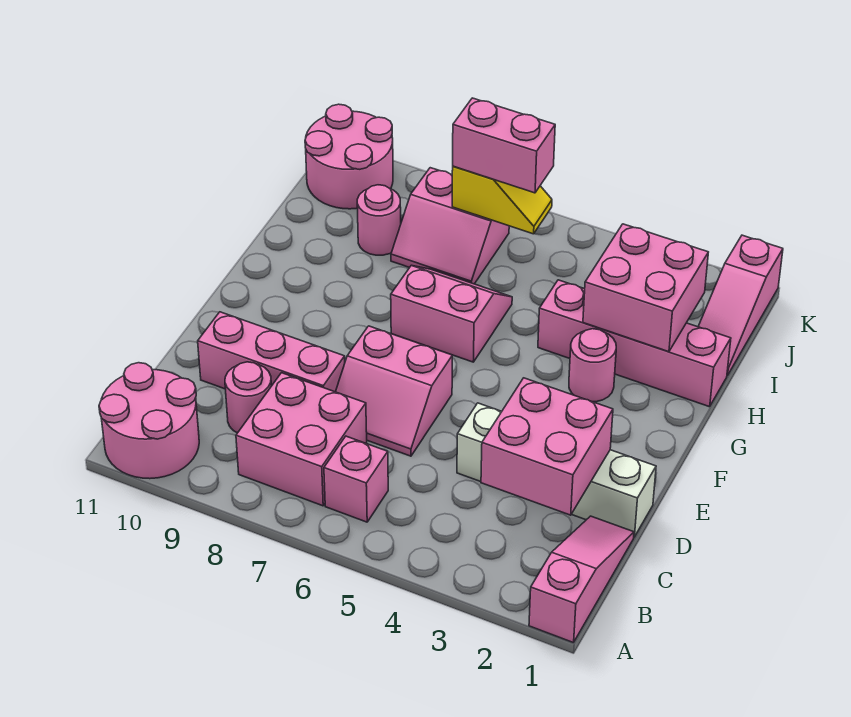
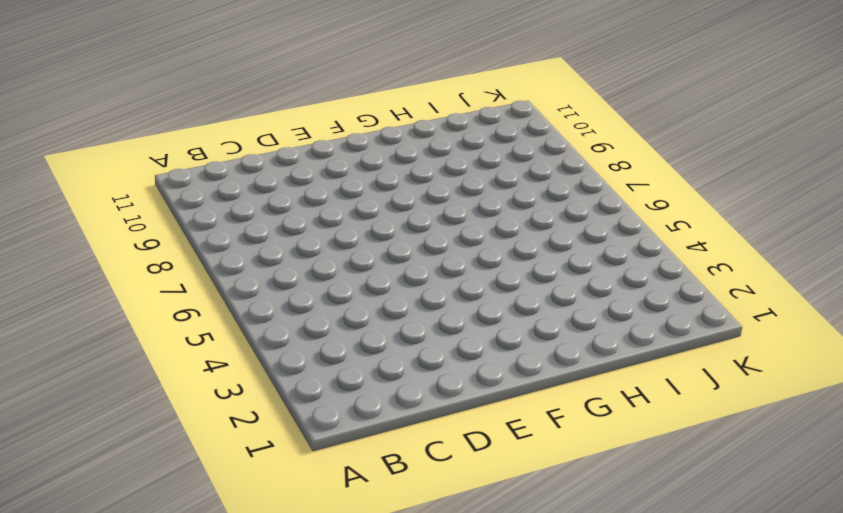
none -> pink slope A1:C1 level 1 top A
none -> pink round brick A10:B11 level 1
none -> pink brick B6 level 1

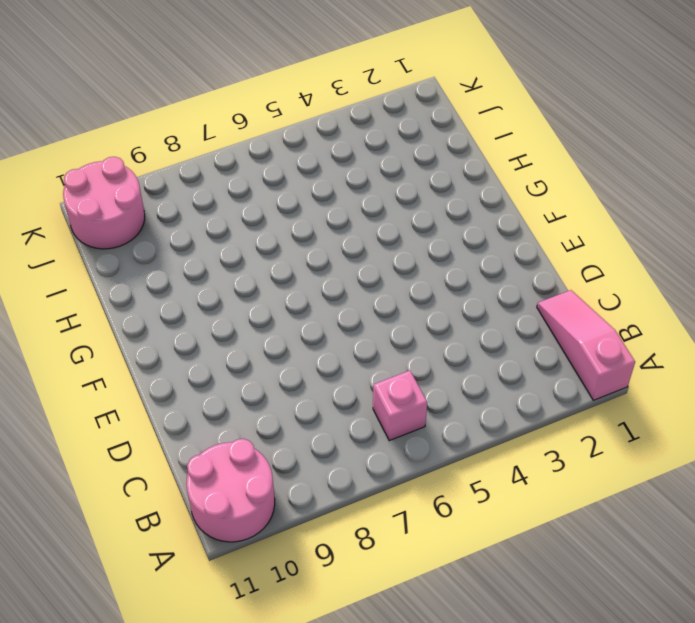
none -> pink brick B7:C8 level 1
none -> pink round brick C9 level 1
none -> white brick D1:D4 level 1

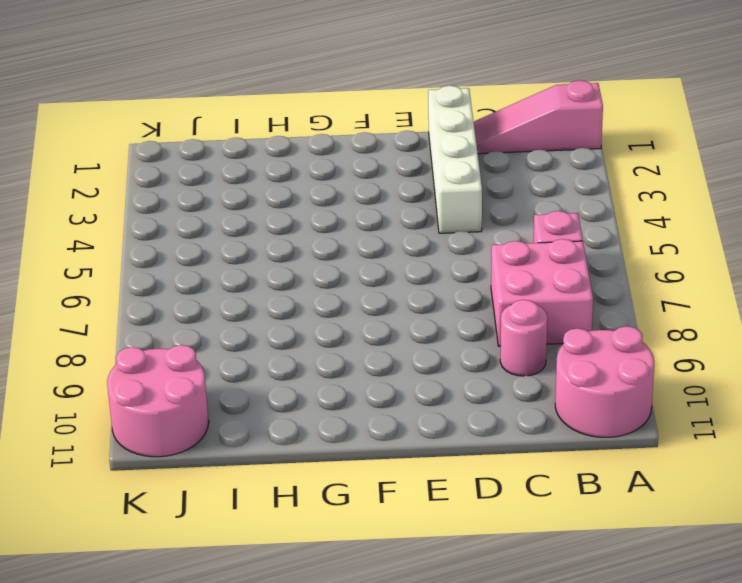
none -> pink slope D6:E7 level 1 top E
none -> pink brick D8:D10 level 1
none -> pink round brick G3 level 1

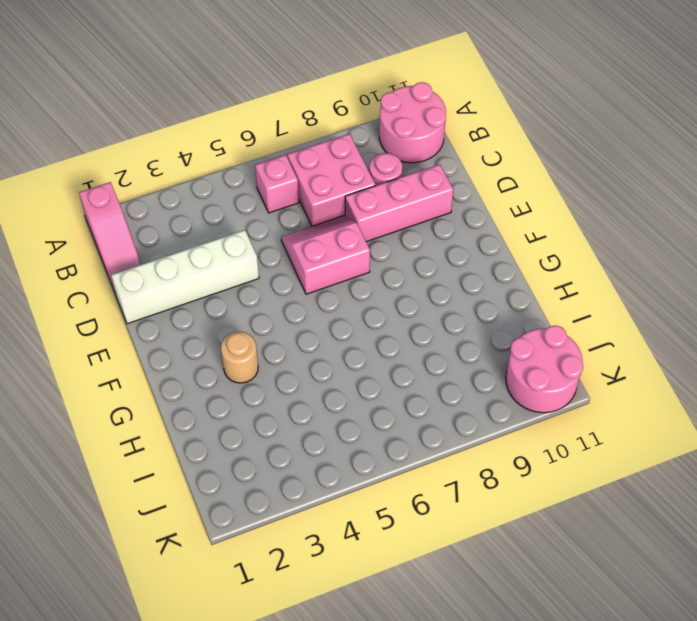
tan round brick G3 level 1 -> pink round brick G3 level 1
none -> pink slope G6:H7 level 1 top G
none -> pink brick H1:H4 level 1
none -> pink slope I1:K1 level 1 top K

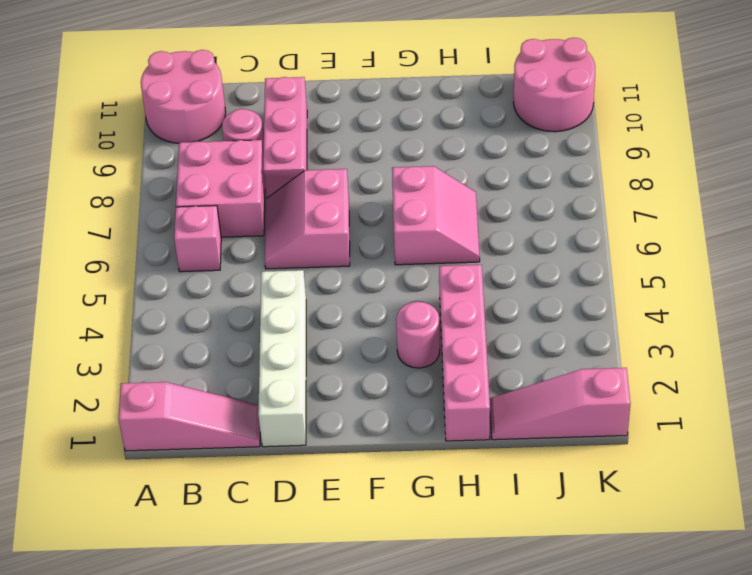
none -> pink slope I7:J8 level 1 top J
none -> pink round brick I9 level 1
none -> pink brick C2:D3 level 2

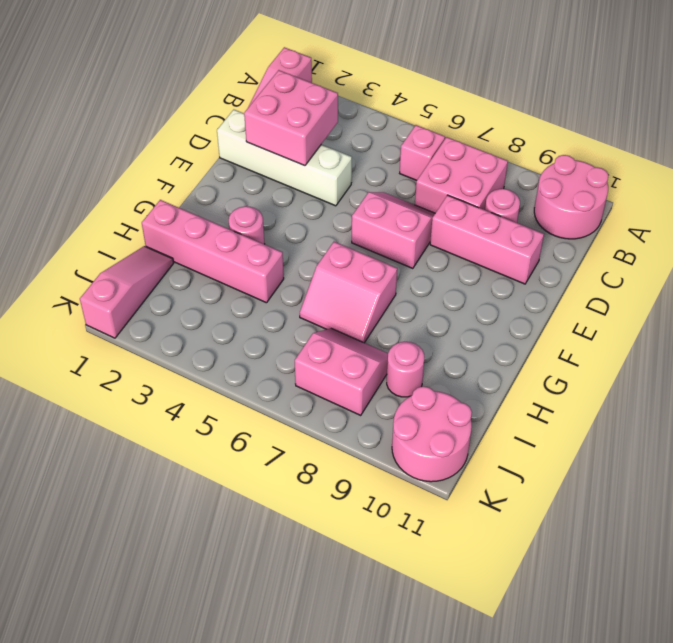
none -> pink brick H2:I3 level 2
none -> yellow slope J6:J7 level 2 top 7
none -> pink brick J6:J7 level 3

